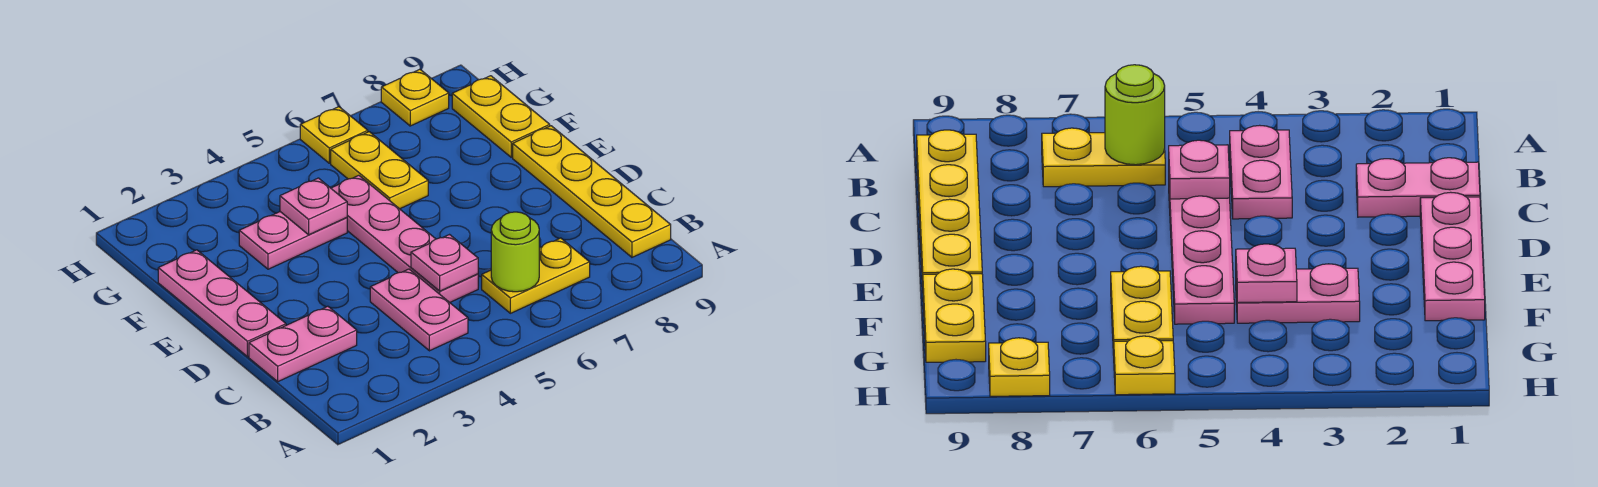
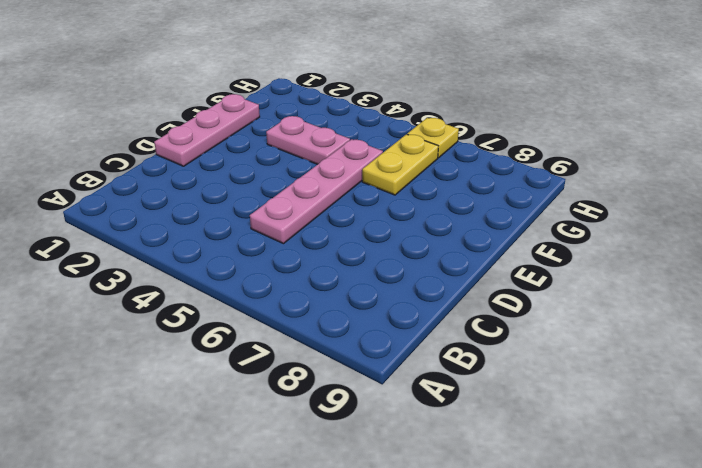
none -> pink plate B4:C4 level 1
none -> yellow plate B6:B7 level 1
none -> yellow plate B9:E9 level 1

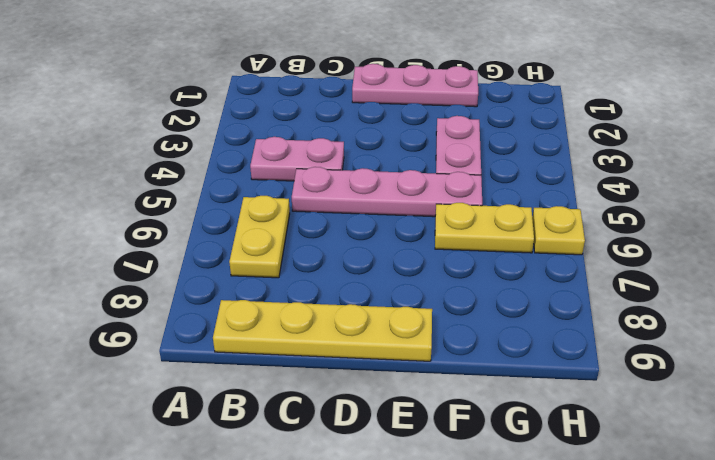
none -> pink plate C1:C2 level 1
none -> yellow plate F9:G9 level 1
none -> yellow plate H8 level 1

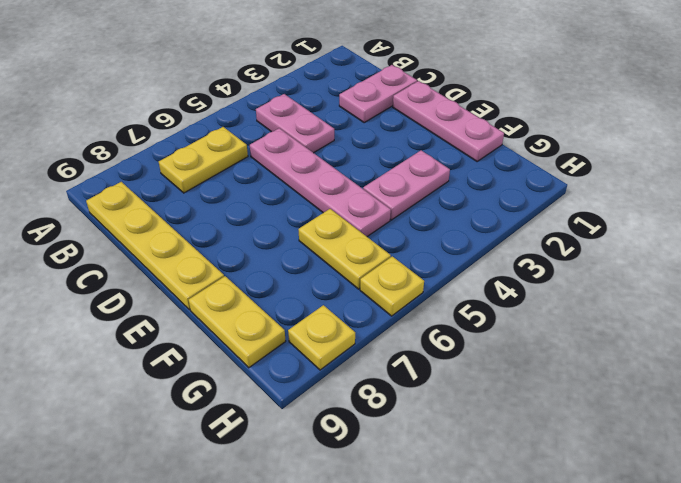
none -> lime round brick B6 level 2
none -> pink plate C5 level 2
none -> pink plate F4 level 2

